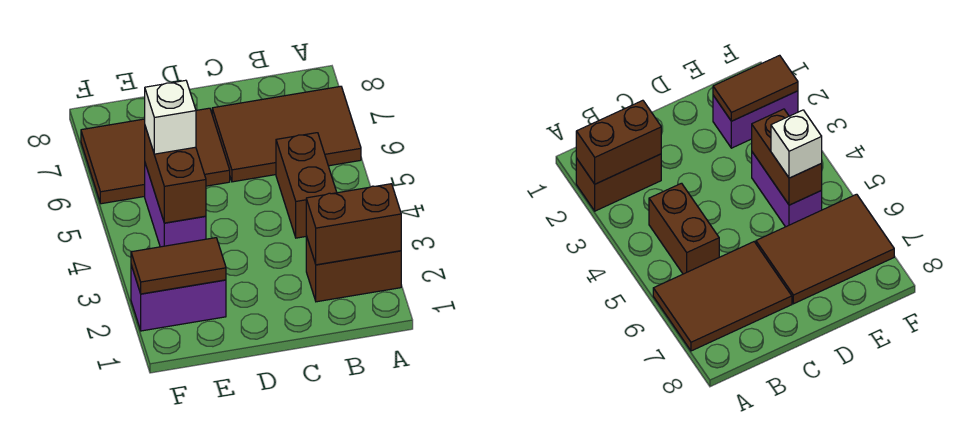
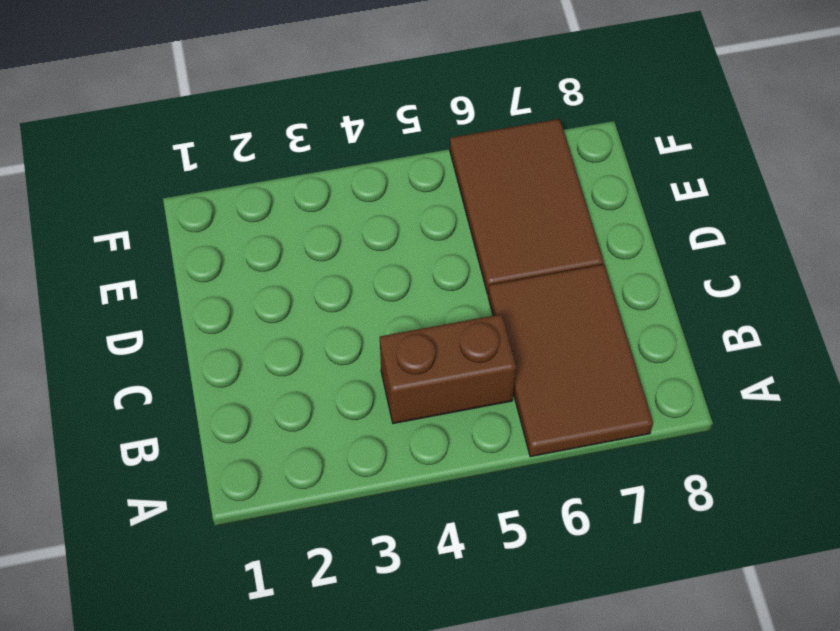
none -> brown brick A2:B2 level 1
none -> purple brick E2:F2 level 1

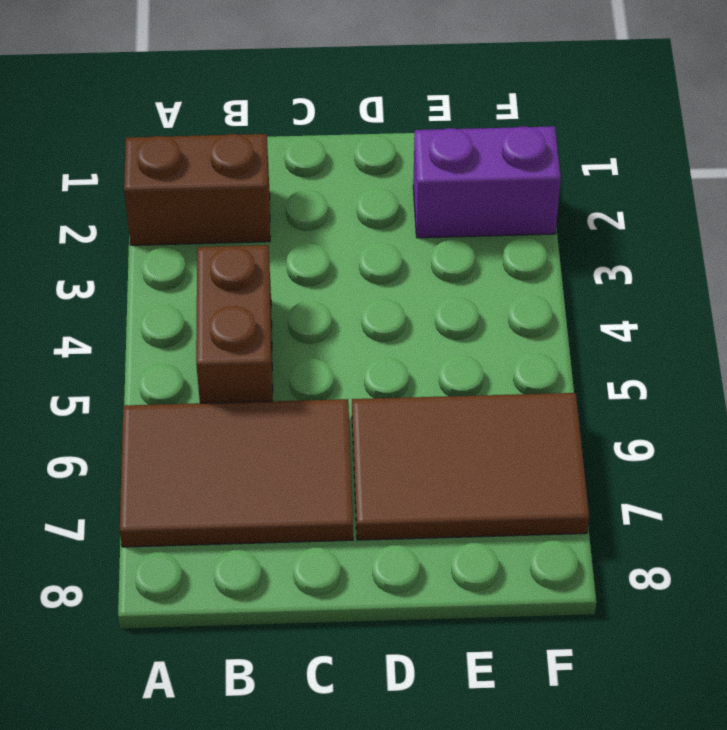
none -> purple brick E4:E5 level 1
none -> brown brick A2:B2 level 2

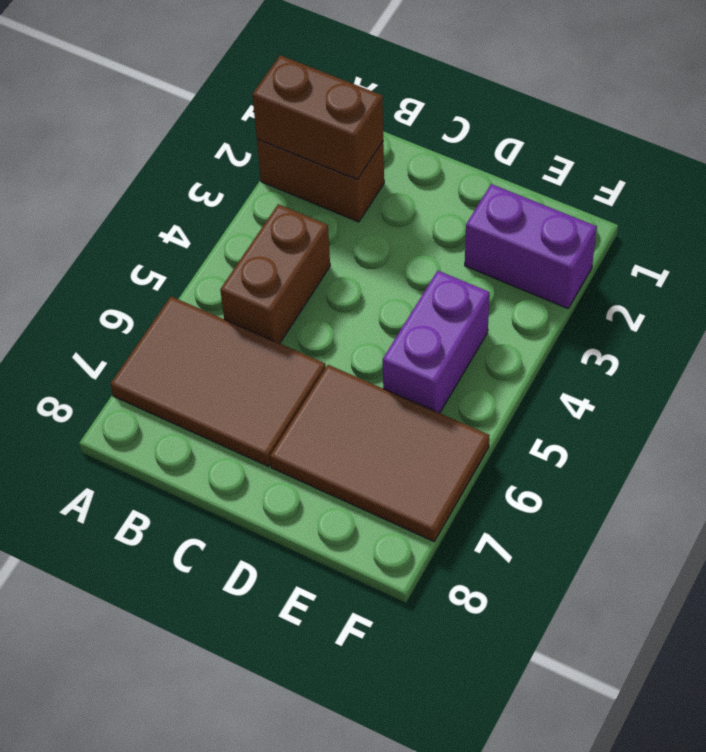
none -> brown tile E2:F2 level 2
none -> brown brick E4:E5 level 2

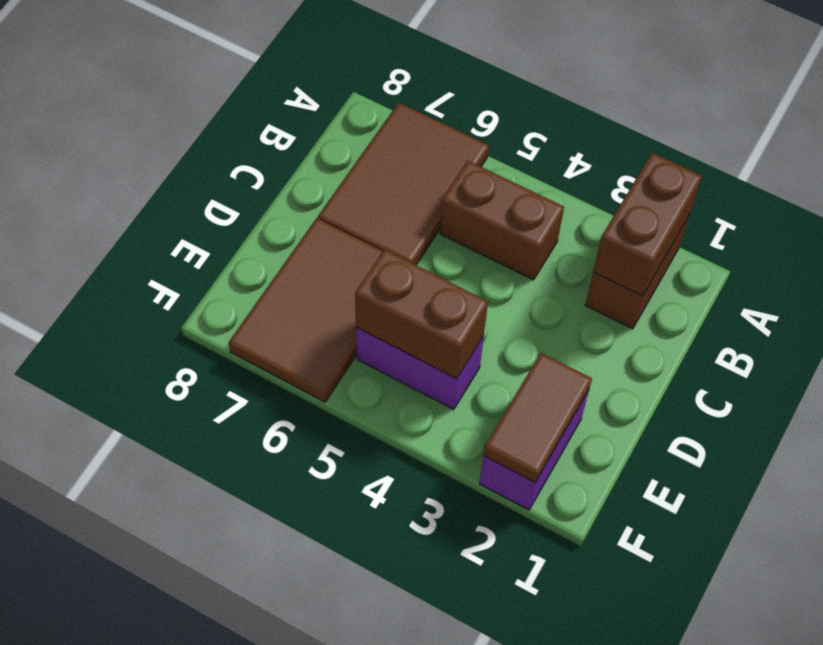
none -> white brick E5 level 3

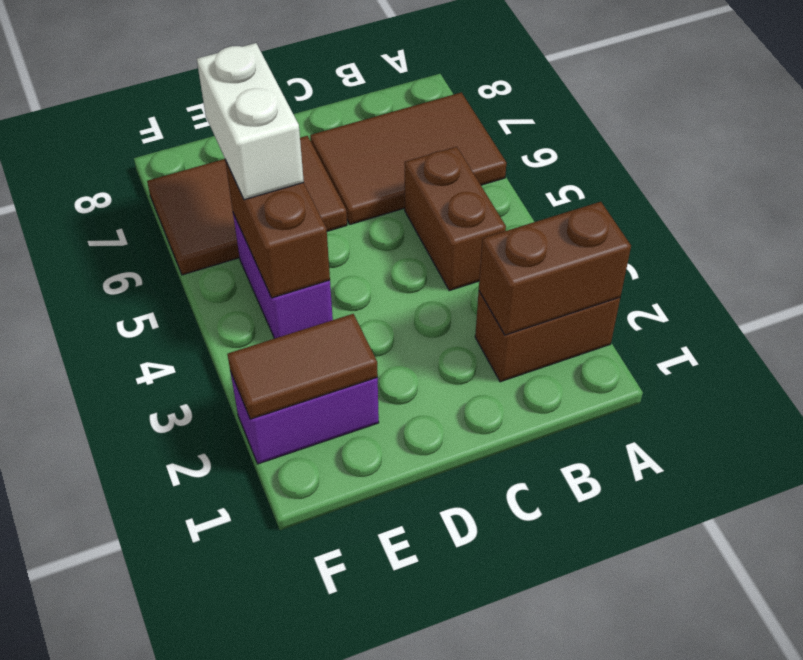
white brick E5:E6 level 3 -> white brick E5 level 3

